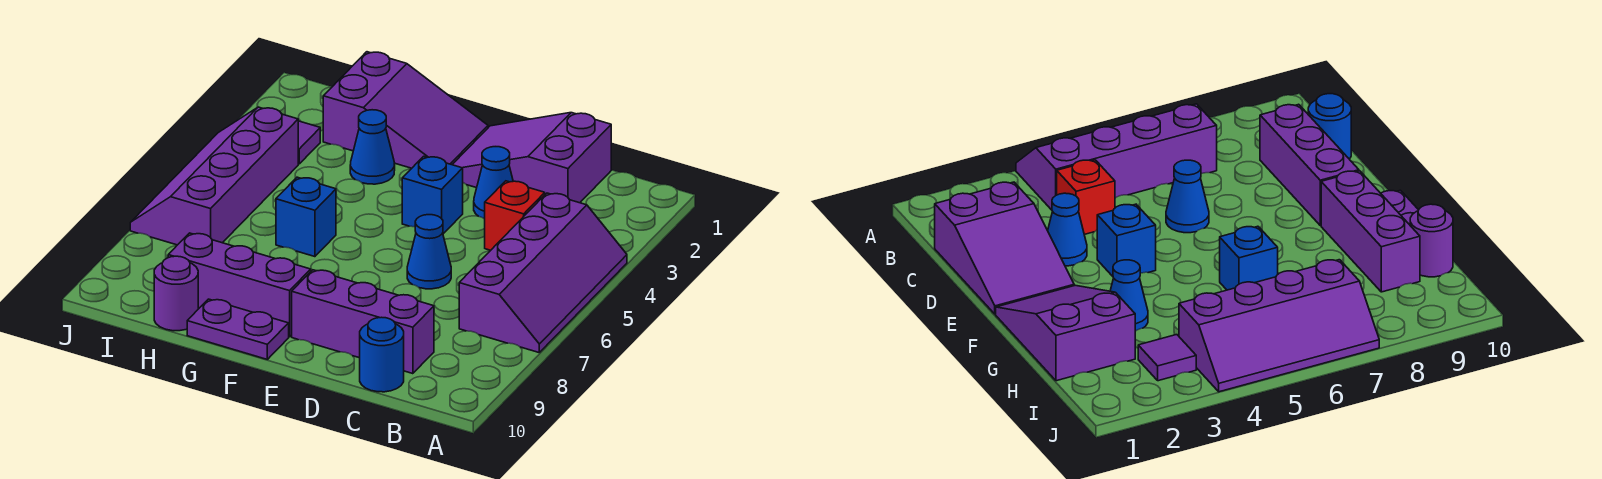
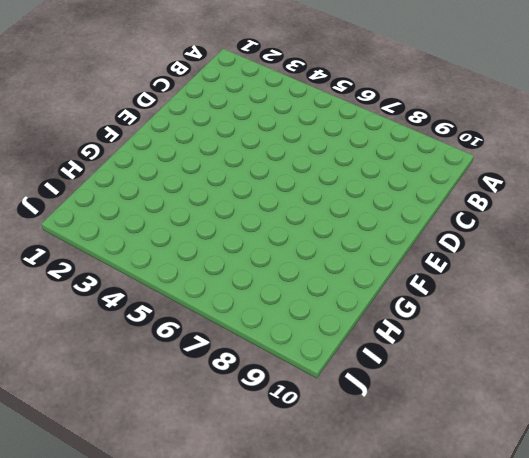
none -> purple slope A4:B7 level 1 top B
none -> purple slope C1:E2 level 1 top C
none -> red brick C4 level 1

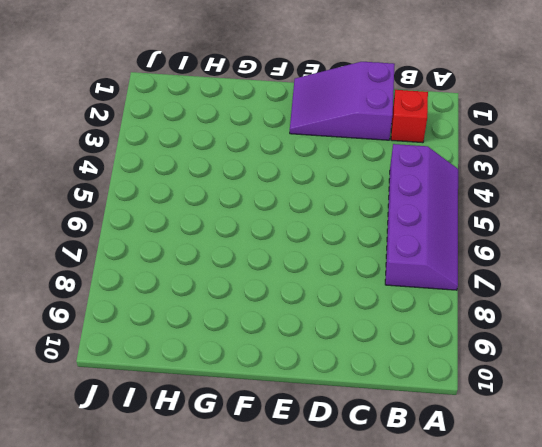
red brick B2 level 1 -> red brick C4 level 1
none -> purple brick C9:E9 level 1
none -> blue round brick C10 level 1
none -> blue cone D3 level 1

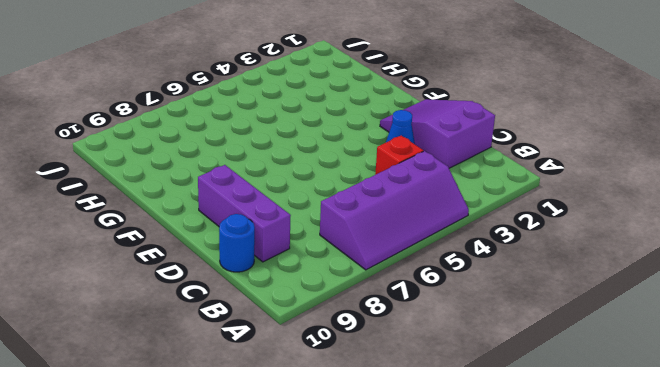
none -> blue cone D6 level 1
none -> blue brick E4 level 1
none -> purple slope F1:H2 level 1 top H

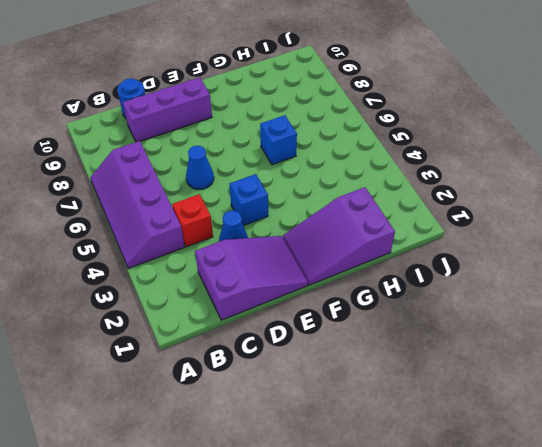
none -> purple brick F9:H9 level 1
none -> purple plate F10:G10 level 1
none -> blue cone G3 level 1

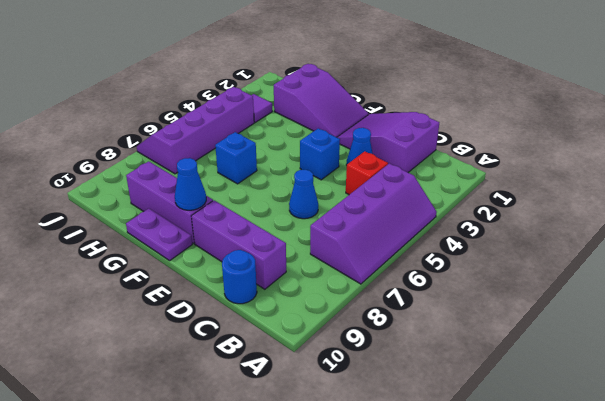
blue cone F9 level 2 -> blue cone G3 level 1
none -> purple round brick H10 level 1

